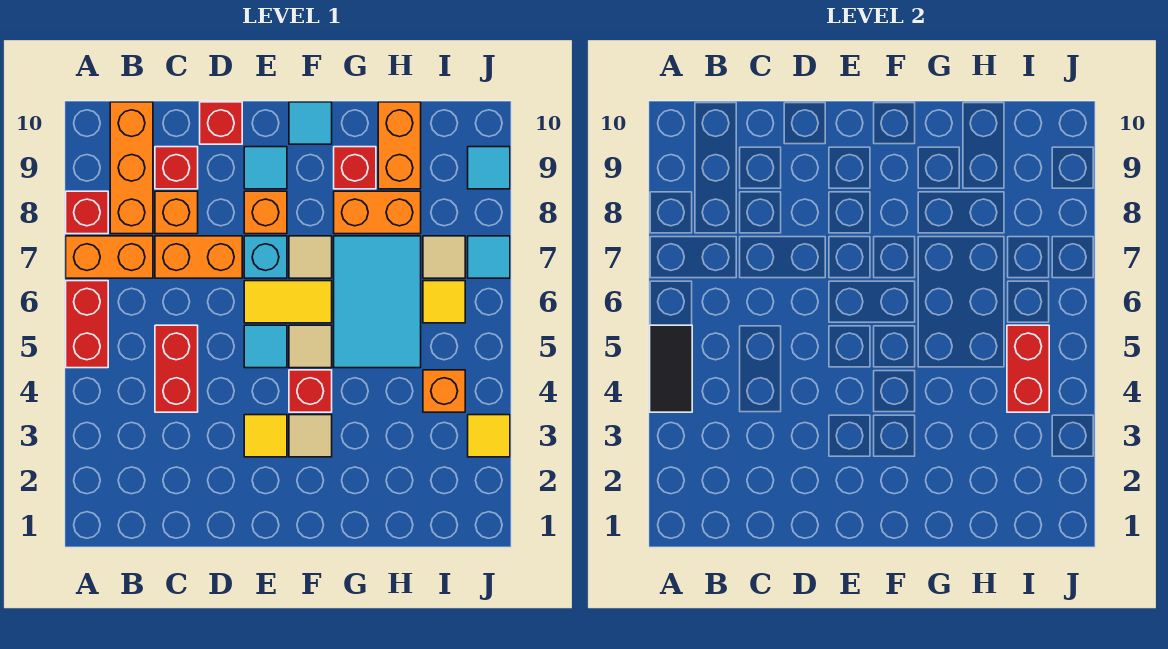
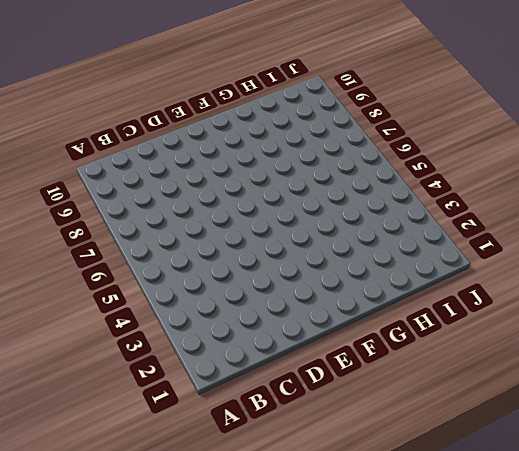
none -> red brick A5:A6 level 1
none -> orange brick A7:B7 level 1
none -> red brick A8 level 1
none -> orange brick B8:B10 level 1

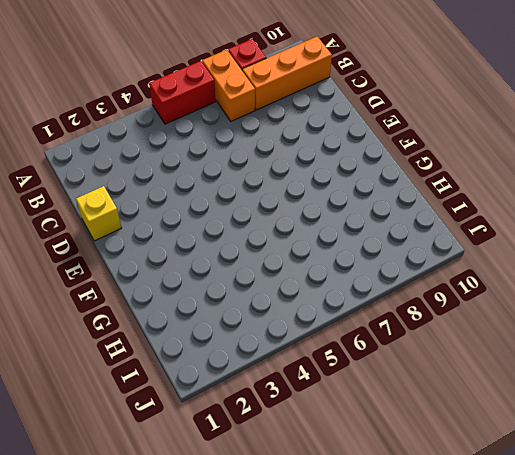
yellow brick D1 level 1 -> none
none -> red brick C4:C5 level 1
none -> orange brick C7:D7 level 1
none -> orange brick C8 level 1
none -> red brick C9 level 1

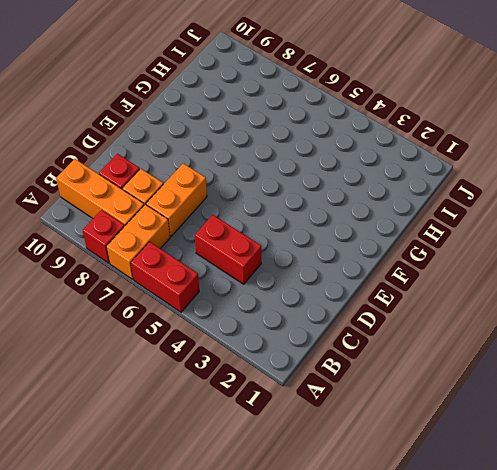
none -> red brick D10 level 1
none -> yellow tile E3 level 1
none -> cyan tile E5 level 1
none -> yellow tile E6:F6 level 1

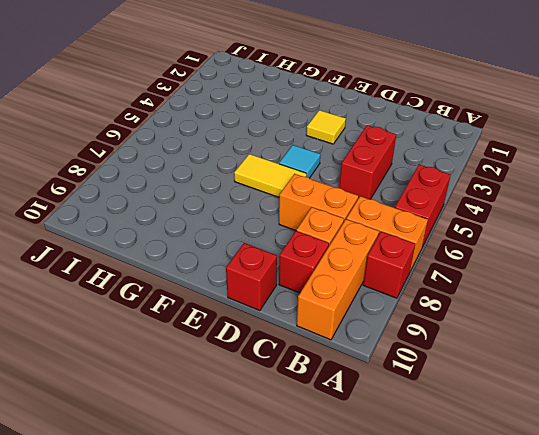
none -> cyan brick E7 level 1
none -> orange brick E8 level 1
none -> cyan tile E9 level 1
none -> tan tile F3 level 1

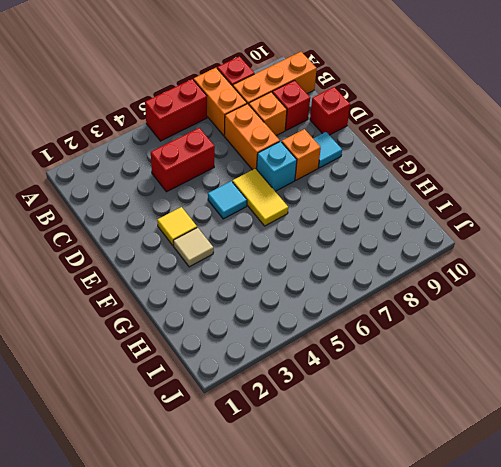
none -> red brick F4 level 1
none -> tan tile F5 level 1
none -> tan tile F7 level 1
none -> cyan tile F10 level 1

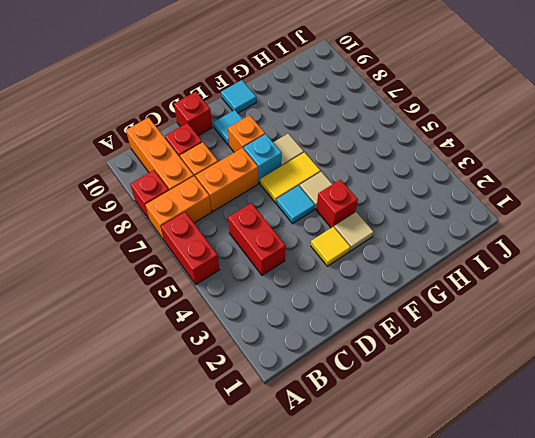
none -> cyan tile G5:H7 level 1
none -> orange brick G8:H8 level 1
none -> red brick G9 level 1
none -> orange brick H9:H10 level 1

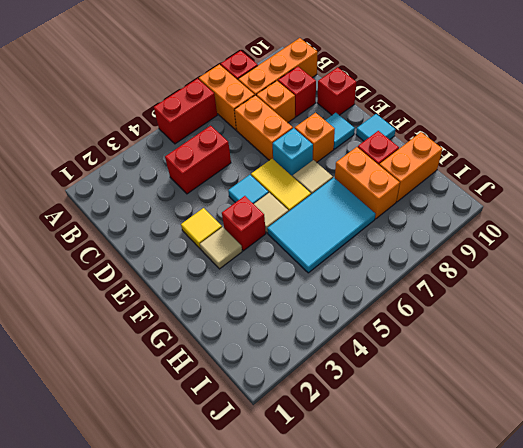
none -> orange brick I4 level 1
none -> yellow tile I6 level 1
none -> tan tile I7 level 1
none -> yellow tile J3 level 1

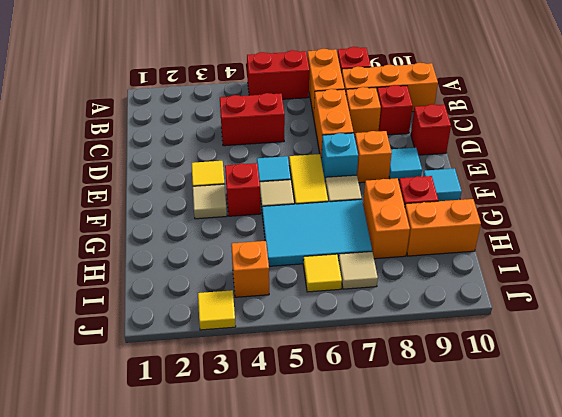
none -> cyan tile J7 level 1
none -> cyan tile J9 level 1
none -> black tile A4:A5 level 2
none -> red brick I4:I5 level 2

